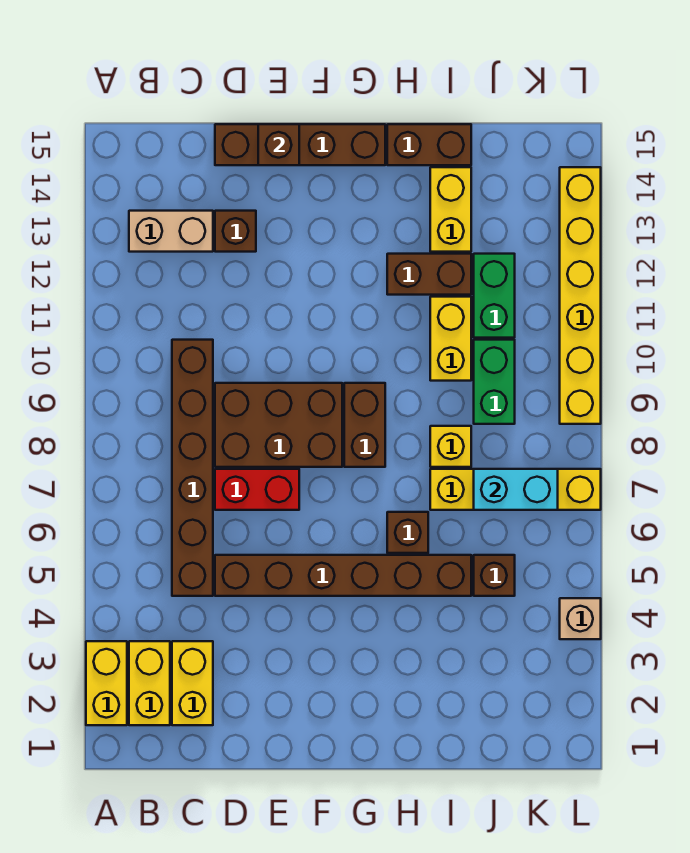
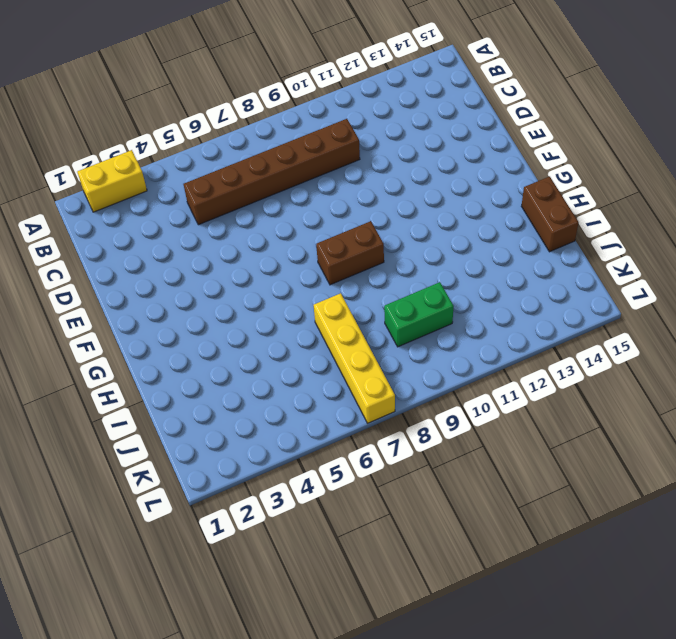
none -> yellow brick B2:B3 level 1
none -> tan brick B13:C13 level 1
none -> yellow brick C2:C3 level 1

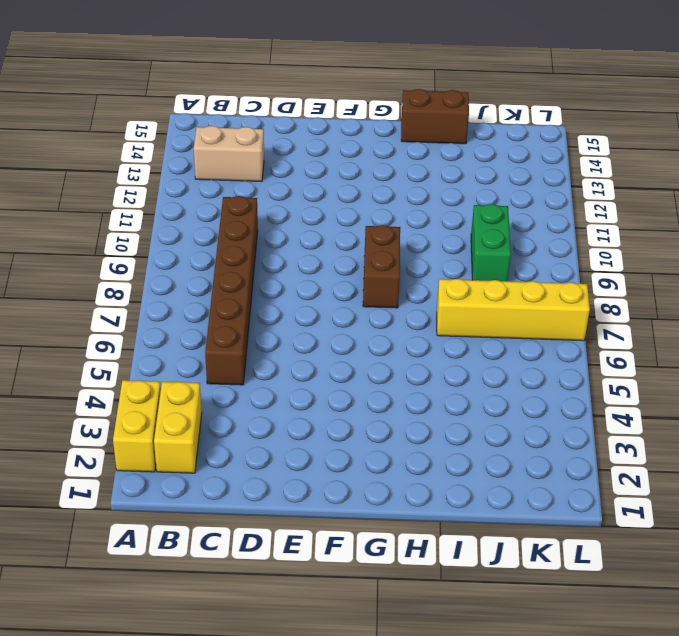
none -> yellow brick C2:C3 level 1
none -> brown brick D5:I5 level 1
none -> red brick D7:E7 level 1

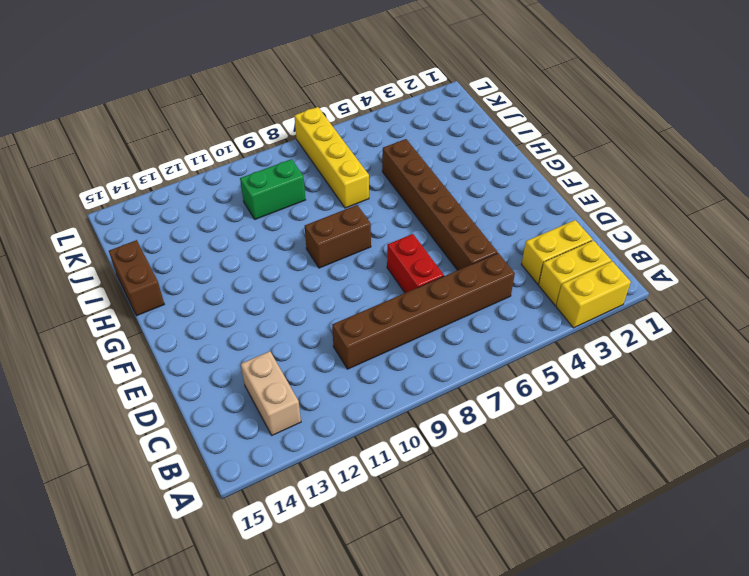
none -> brown brick D8:F9 level 1
none -> brown brick D13 level 1
none -> brown brick D15:G15 level 1

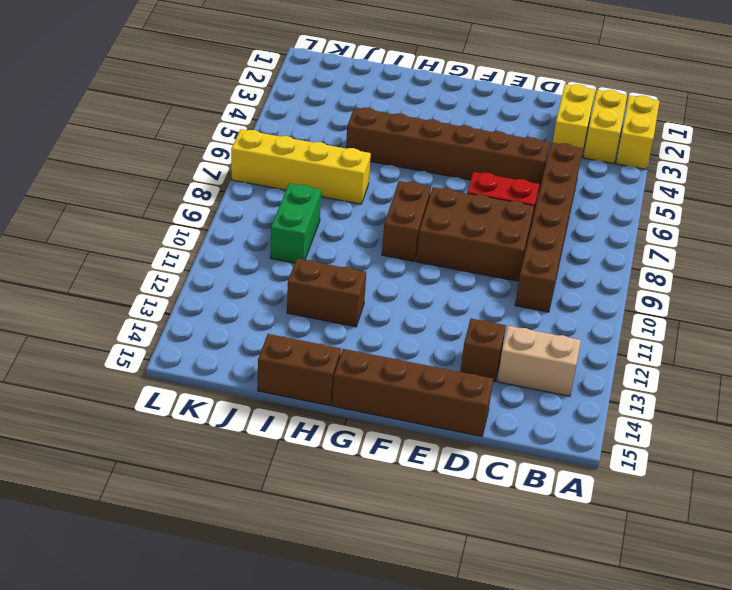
none -> brown brick H6 level 1
none -> yellow brick I8 level 1
none -> yellow brick I10:I11 level 1

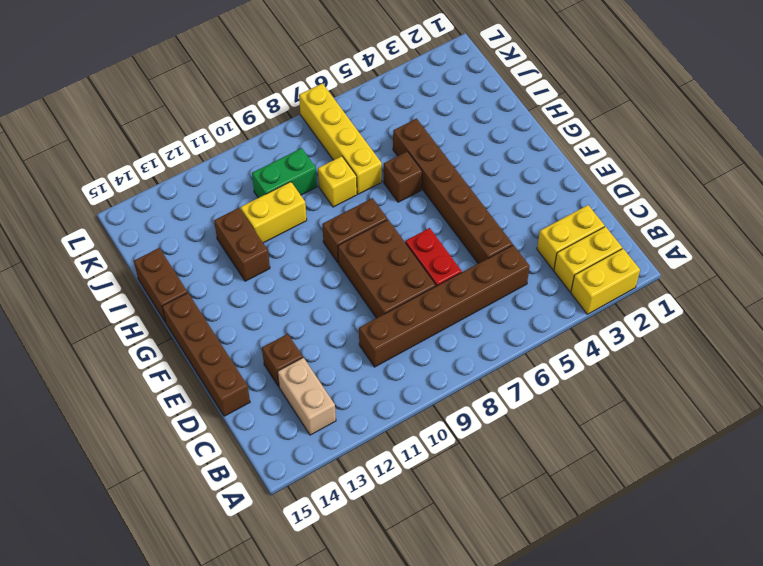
none -> yellow brick I13:I14 level 1
none -> brown brick J5 level 1
none -> green brick J11:J12 level 1

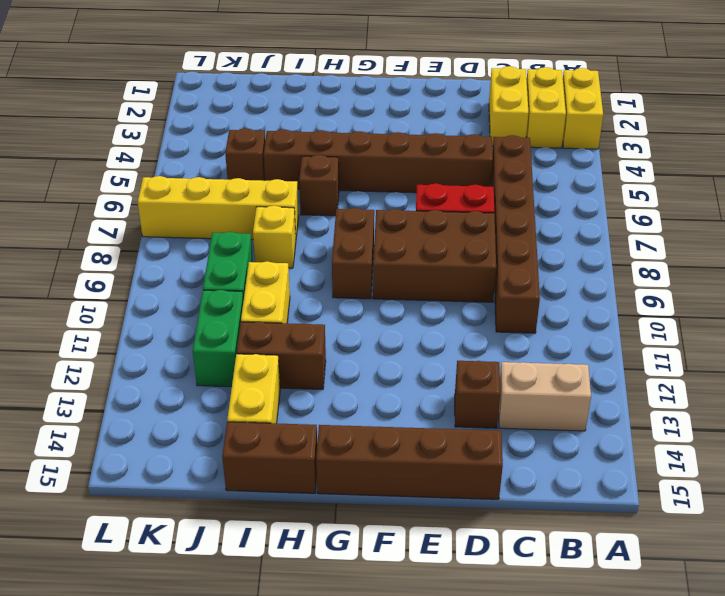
none -> tan brick L4 level 1
none -> yellow brick L9:L14 level 1
none -> brown brick E15 level 2

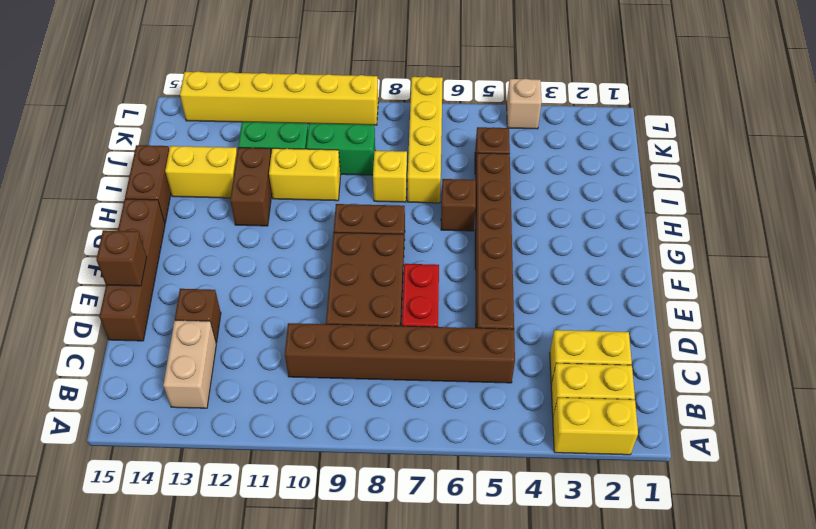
none -> cyan brick J7:K7 level 2

